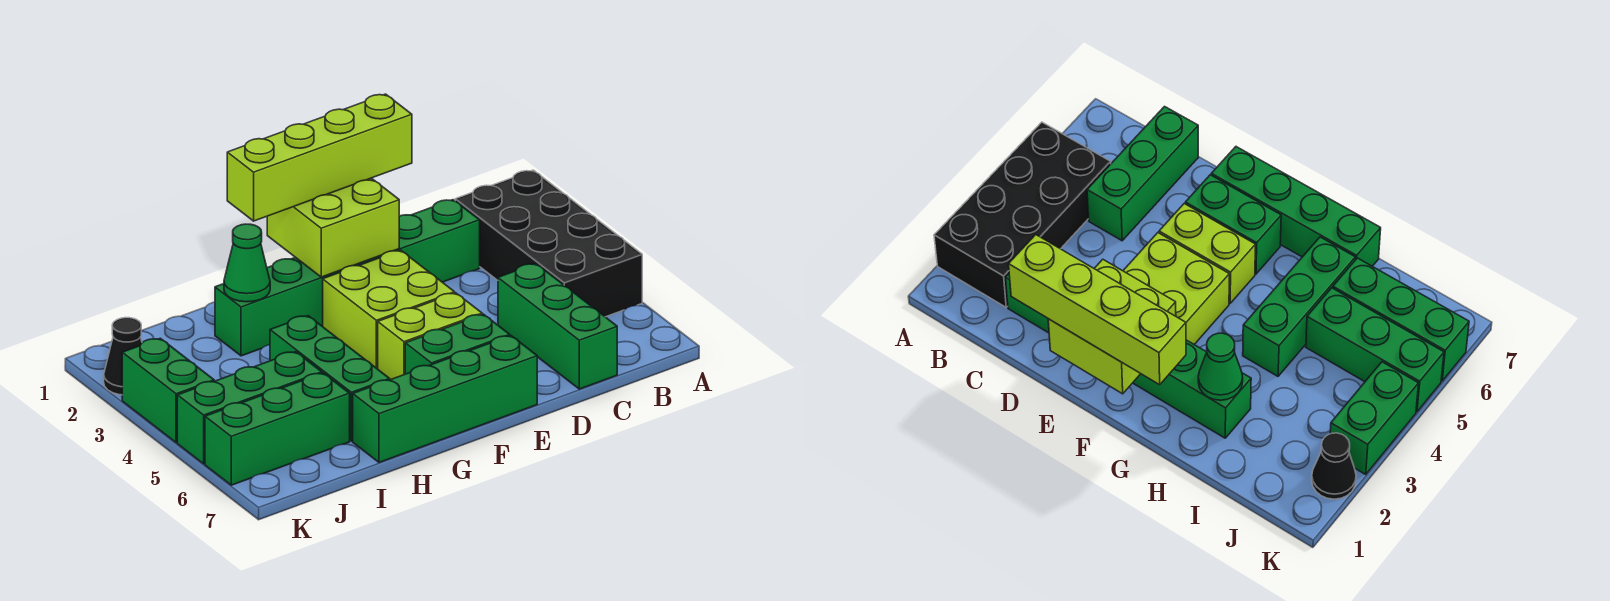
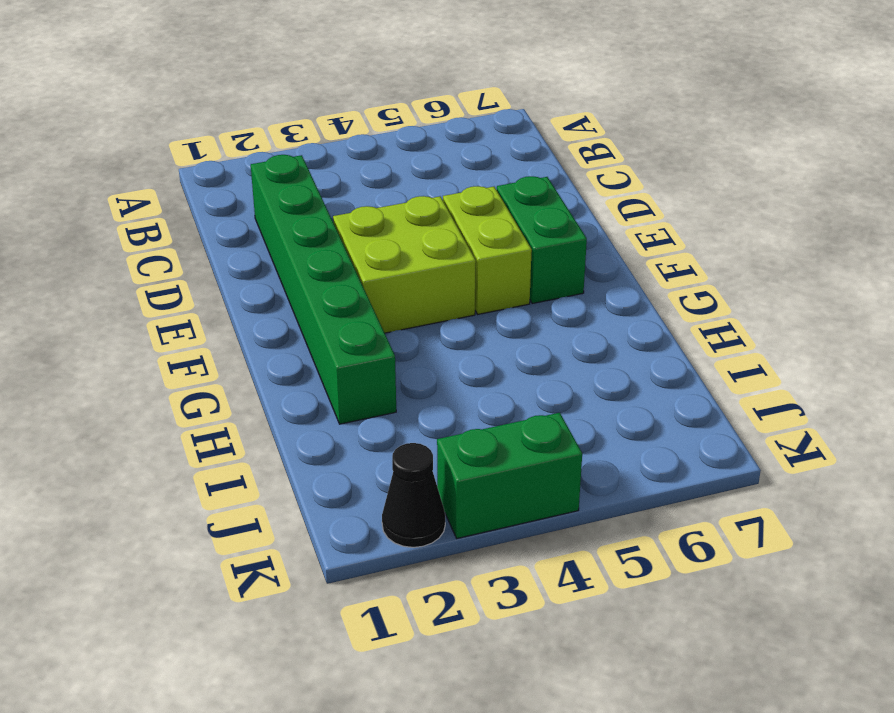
none -> black brick A2:B5 level 1
none -> green brick C5:C7 level 1
none -> green brick E7:H7 level 1

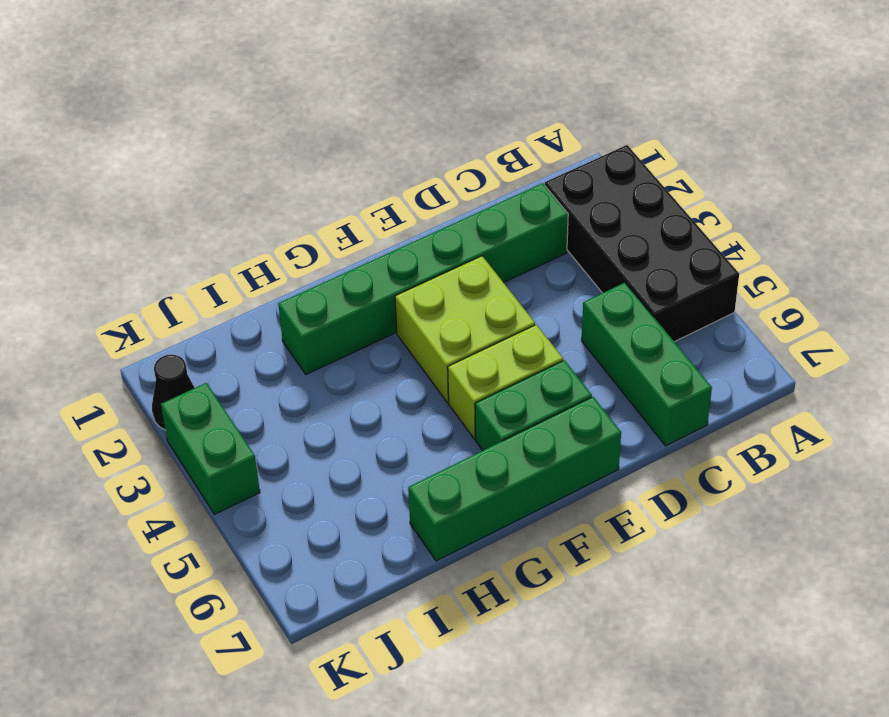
none -> green brick H4:H6 level 1
none -> green brick I5:K5 level 1
none -> green brick I6:K6 level 1

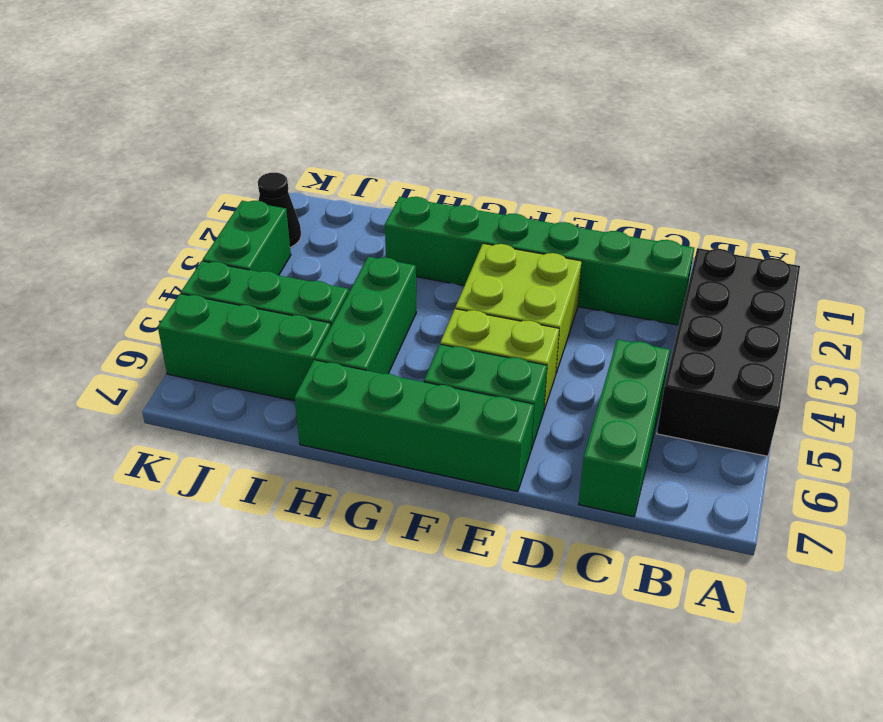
none -> lime brick E1:F2 level 2
none -> green cone H2 level 2
none -> lime brick D1:G1 level 3

